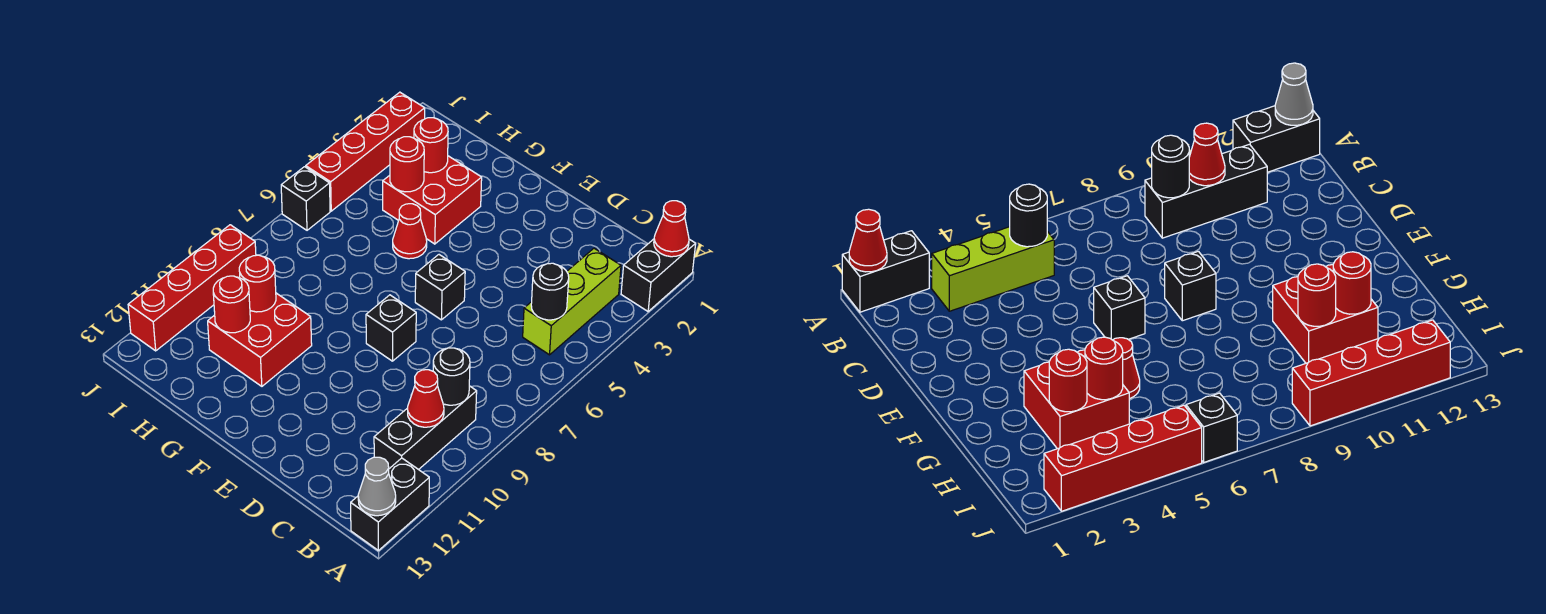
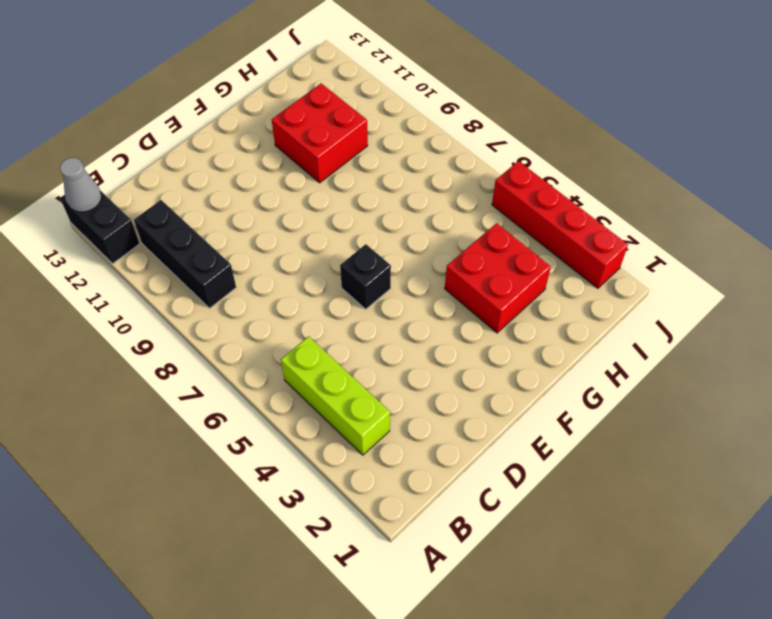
none -> black brick A1:A2 level 1
none -> black brick E8 level 1
none -> red cone G5 level 1

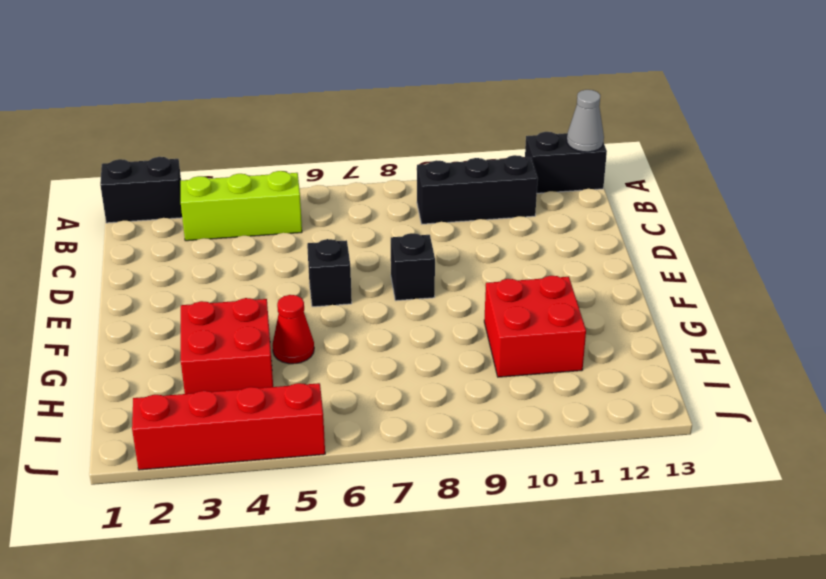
none -> black brick J6 level 1
none -> red brick J9:J12 level 1
none -> red cone A1 level 2

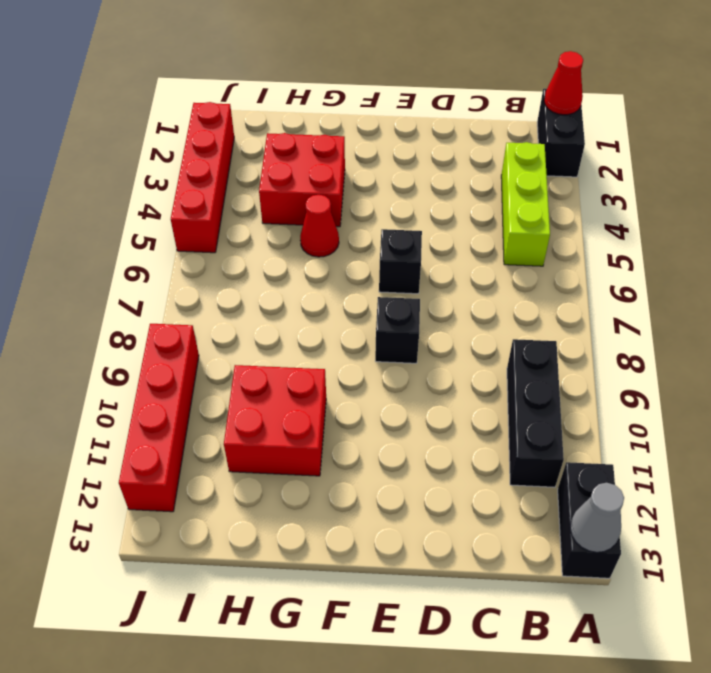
none -> black brick J6 level 1
none -> black round brick B5 level 2
none -> black round brick B9 level 2

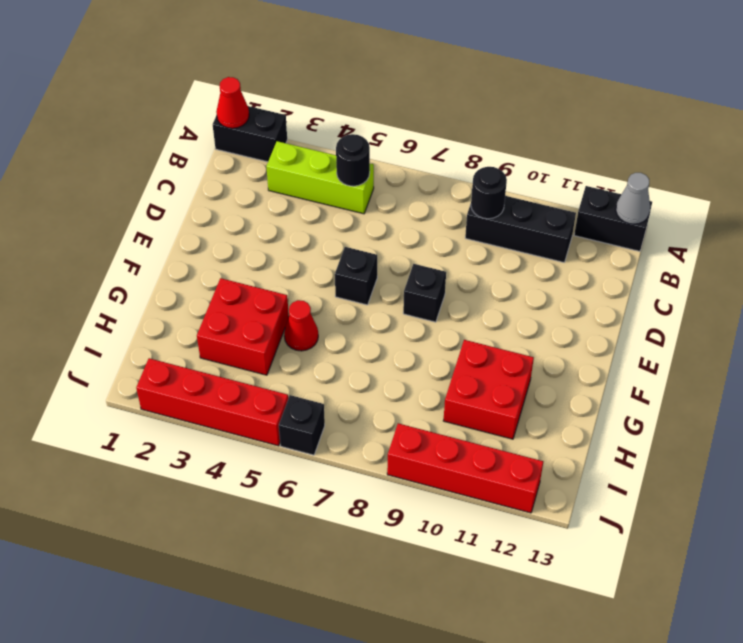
none -> red cone B10 level 2
none -> red round brick H3 level 2
none -> red round brick H4 level 2

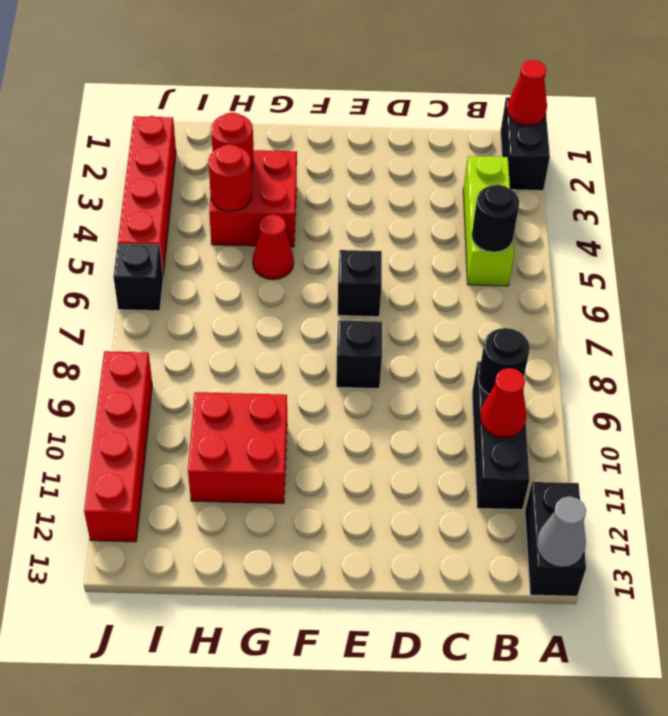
none -> red round brick H10 level 2
none -> red round brick H11 level 2

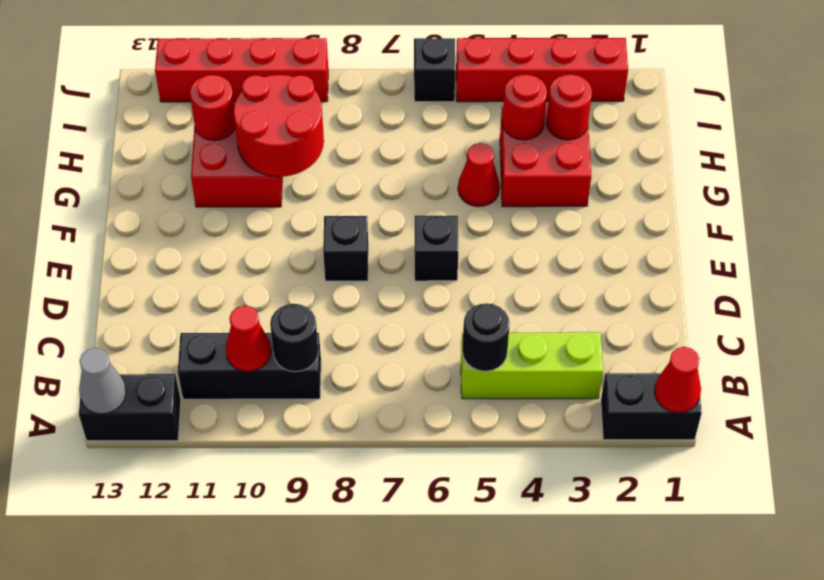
red round brick G9:H10 level 2 -> red round brick H10 level 2

